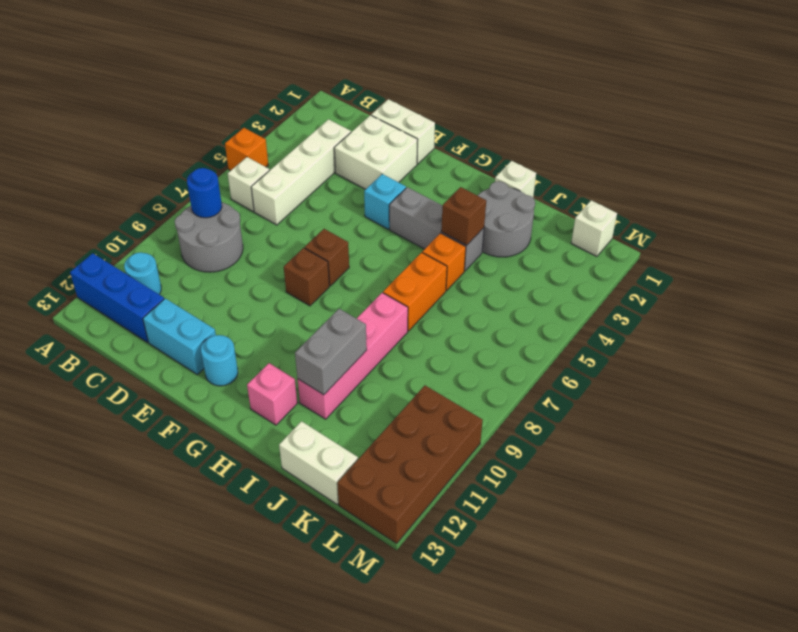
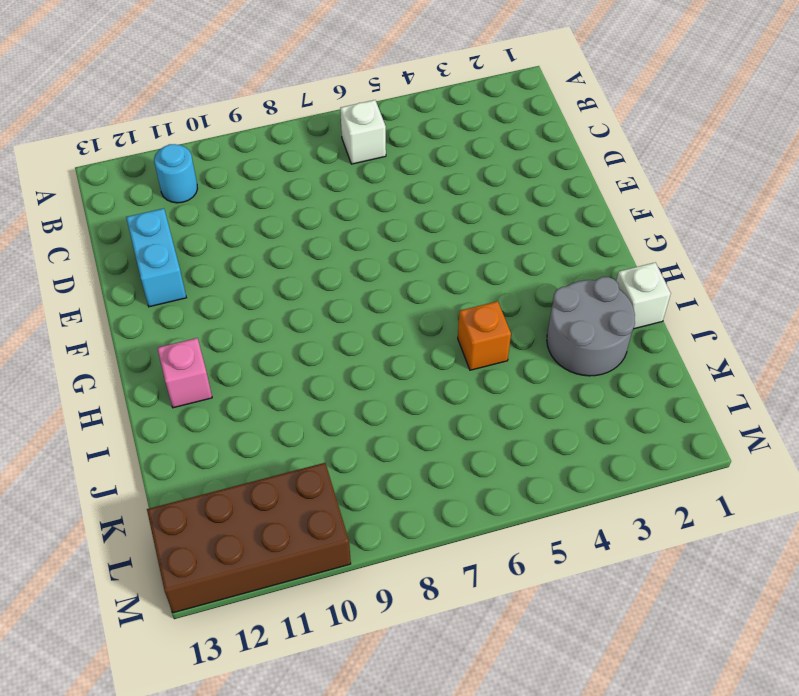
none -> orange brick A5 level 1
none -> blue brick A12:C12 level 1
none -> grey round brick B8:C9 level 1

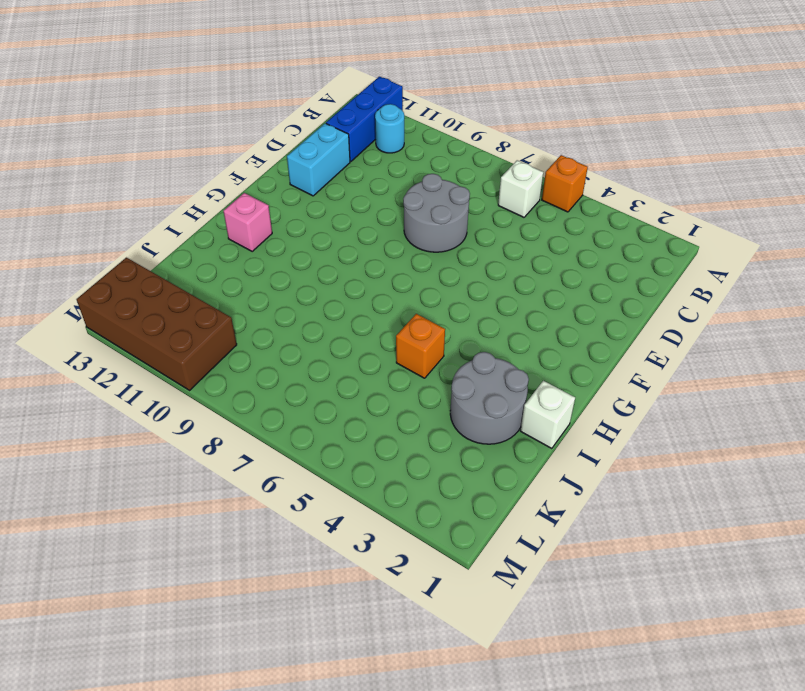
grey round brick D7:E8 level 1 -> grey round brick B8:C9 level 1
none -> white brick C3:C6 level 1
none -> white brick D1:E1 level 1
none -> white brick D2:E3 level 1

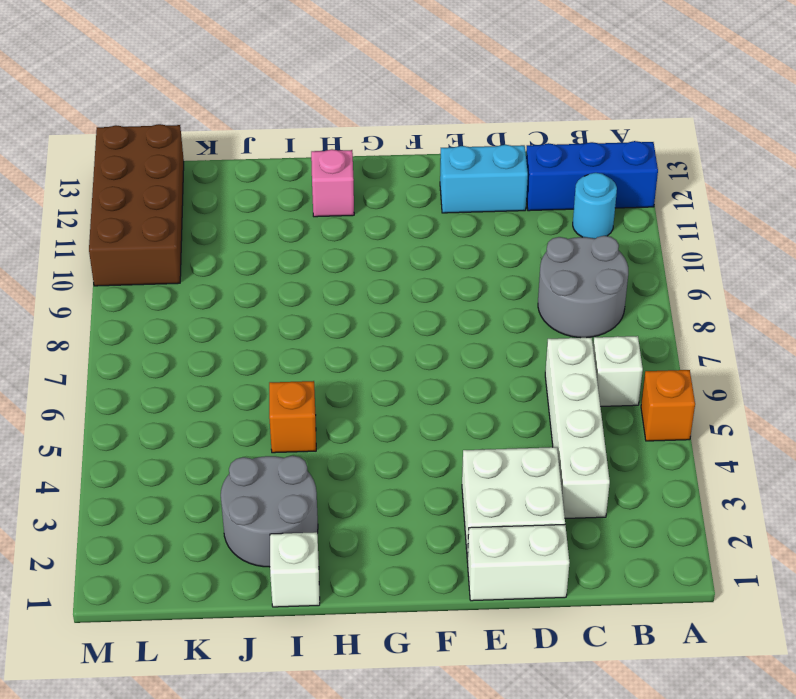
none -> cyan brick F4 level 1
none -> brown brick F7 level 1
none -> brown brick F8 level 1

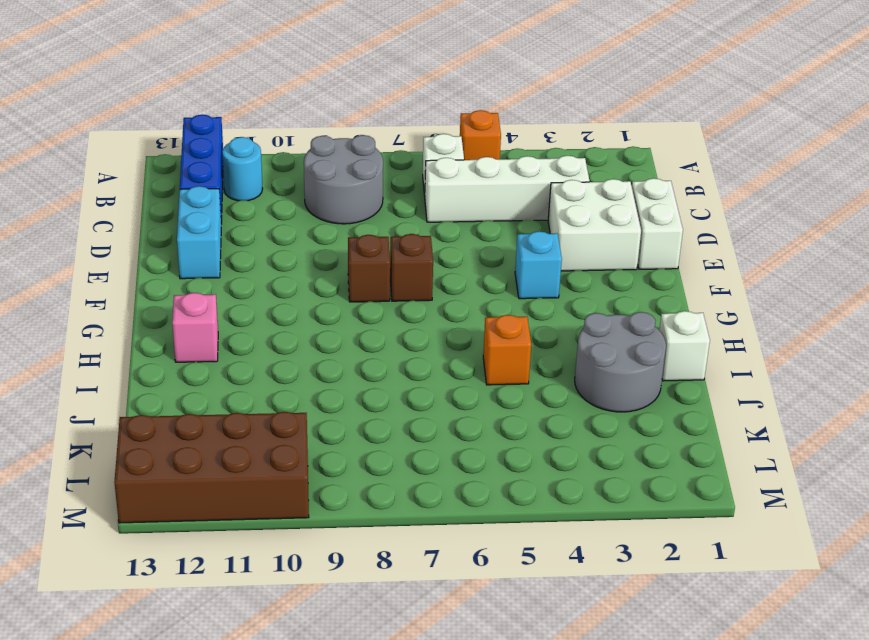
none -> cyan round brick F12 level 1
none -> grey brick G4:I4 level 1
none -> orange brick I6:I7 level 1

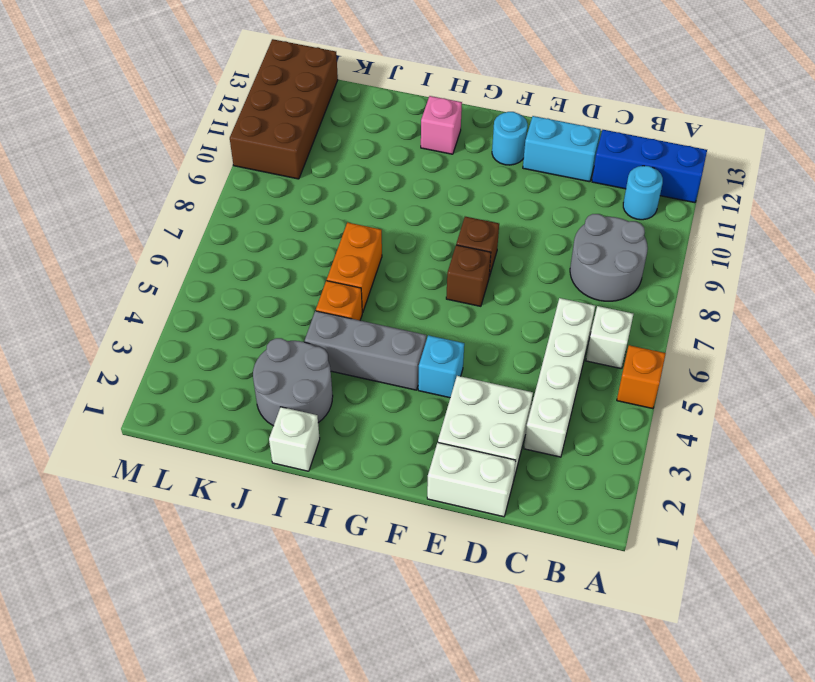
none -> pink brick I8:I11 level 1
none -> white brick J13:K13 level 1
none -> white brick L1 level 1

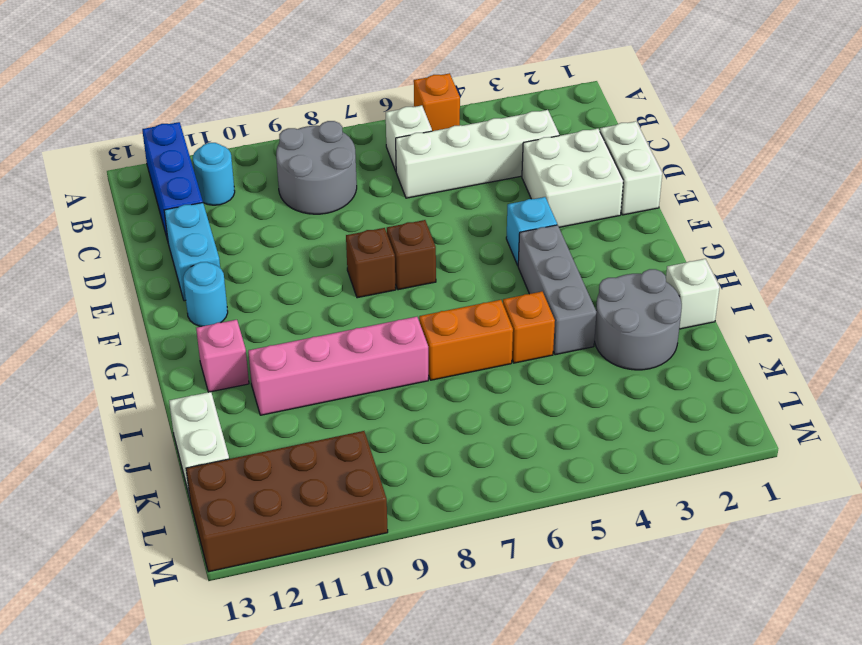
none -> white brick L1 level 1
none -> blue round brick B8 level 2
none -> brown brick I4 level 2

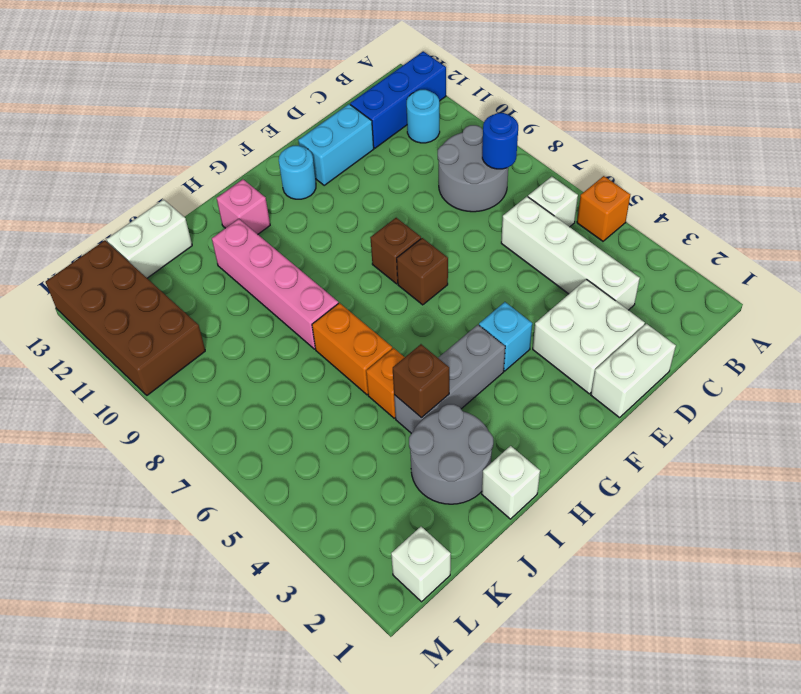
none -> grey brick I10:I11 level 2

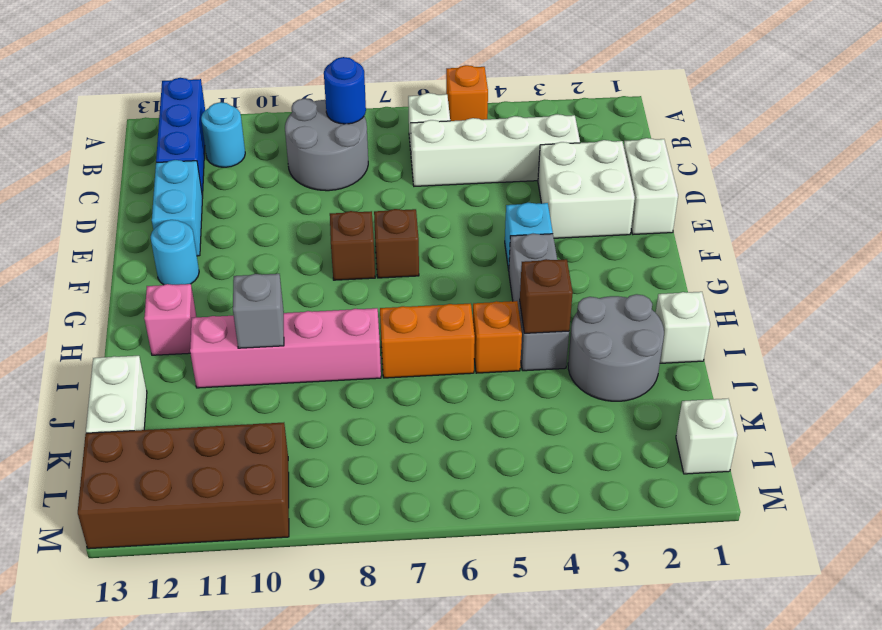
grey brick I10 level 2 -> grey brick I10:I11 level 2

